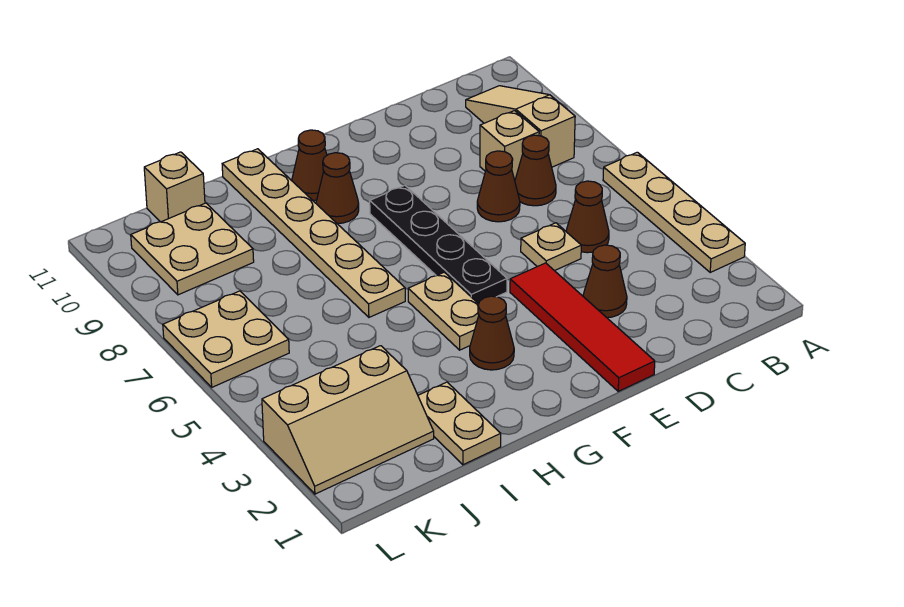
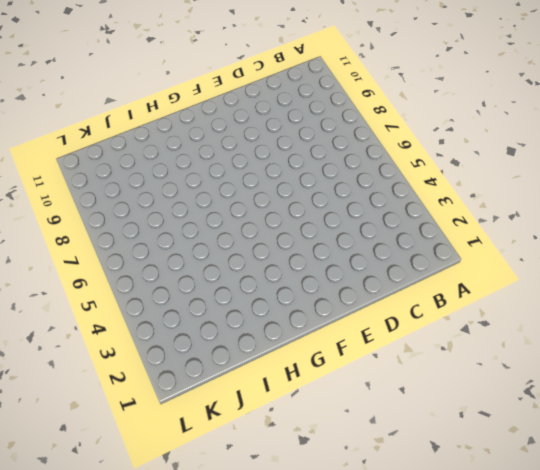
none -> tan plate A3:A6 level 1
none -> tan slope B8:B10 level 1 top 8
none -> brown cone C5 level 1

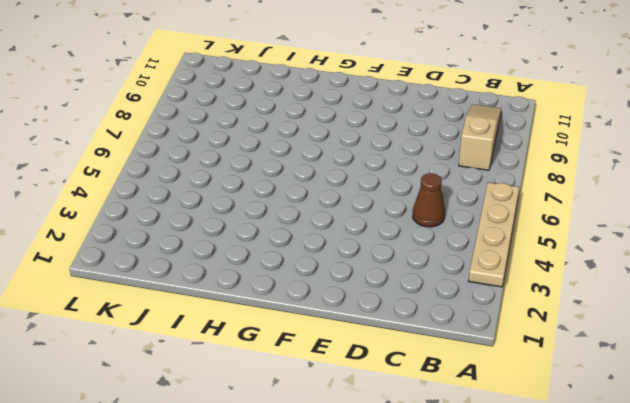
none -> brown cone C7 level 1
none -> tan brick C8 level 1
none -> brown cone D3 level 1

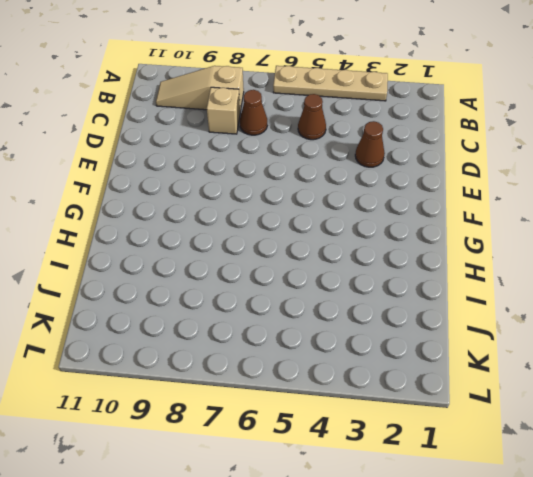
none -> tan plate D5 level 1
none -> brown cone D7 level 1
none -> red tile E1:E4 level 1

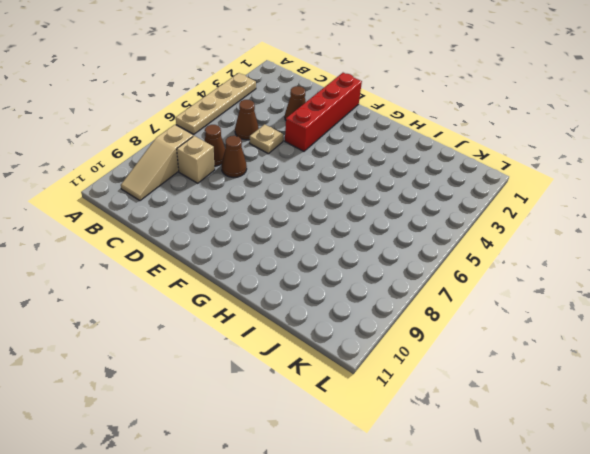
red brick E1:E4 level 1 -> red tile E1:E4 level 1
none -> black plate F5:F8 level 1
none -> brown cone G3 level 1
none -> tan plate G4:G5 level 1

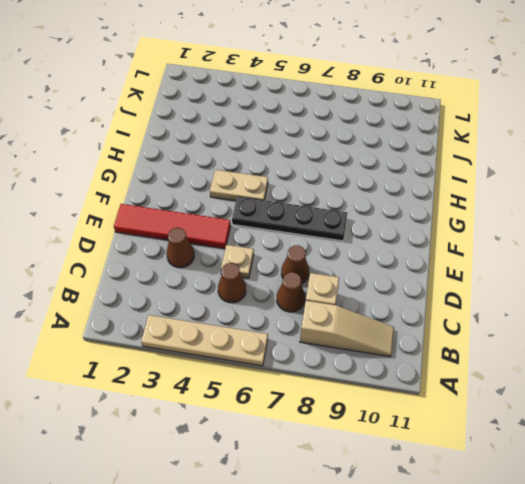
none -> brown cone G3 level 1
none -> brown cone G9 level 1
none -> brown cone G10 level 1

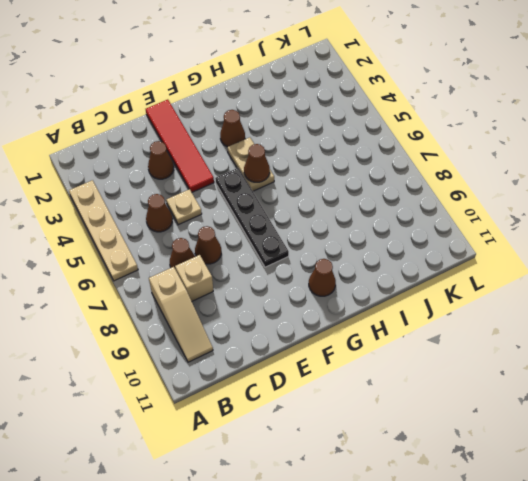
brown cone G5 level 2 -> brown cone G9 level 1
none -> tan plate H6:H11 level 1
none -> tan plate I1:I2 level 1
none -> tan slope J2:L3 level 1 top 3

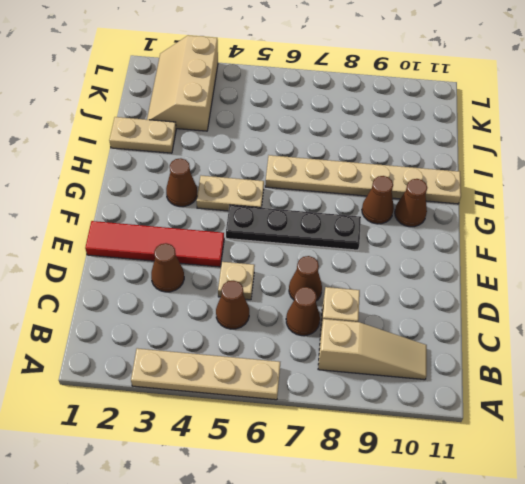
none -> tan plate J9:K10 level 1
none -> tan brick J11 level 1
none -> tan plate K6:L7 level 1

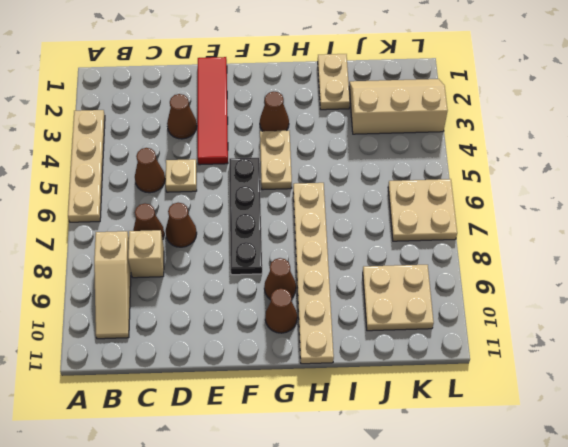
none -> tan brick J11 level 1

